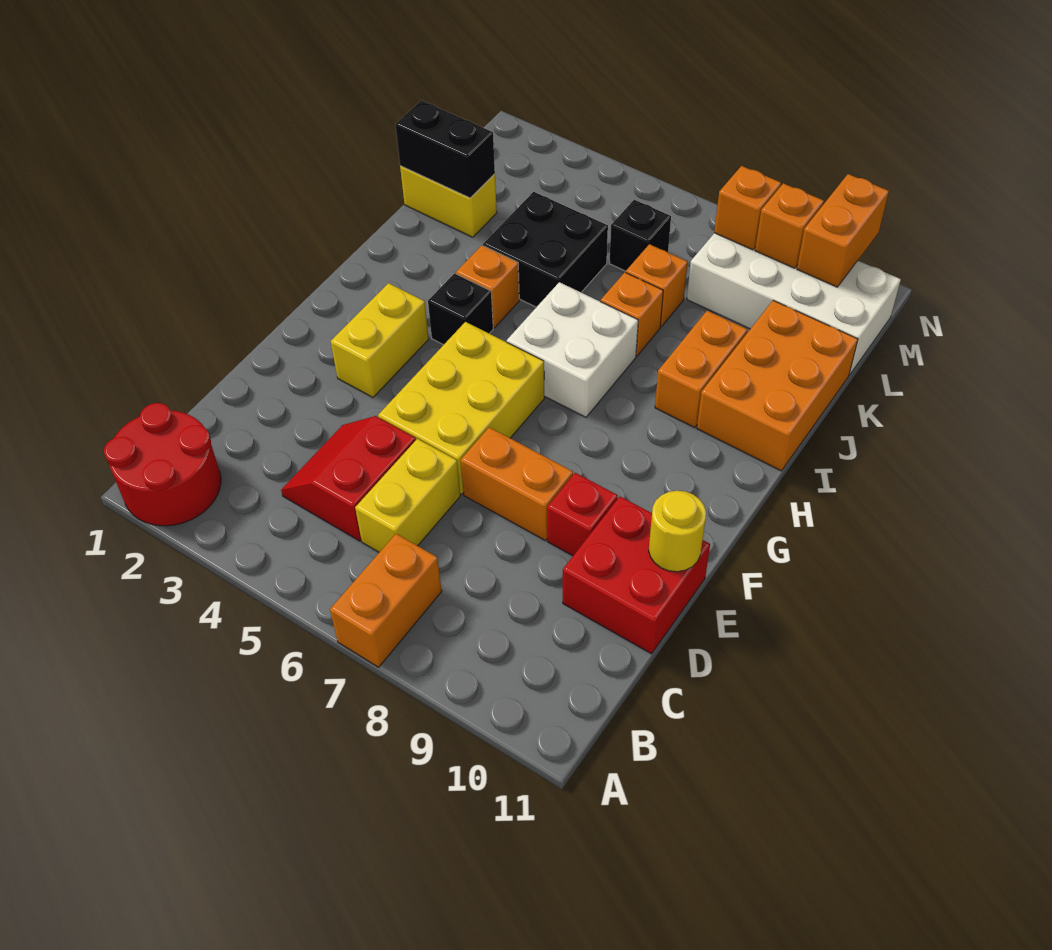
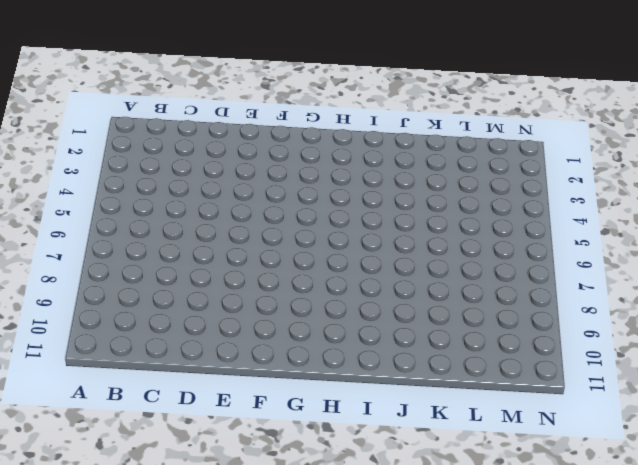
none -> red round brick A1:B2 level 1
none -> orange brick A7:B7 level 1
none -> red slope C4:D5 level 1 top 5

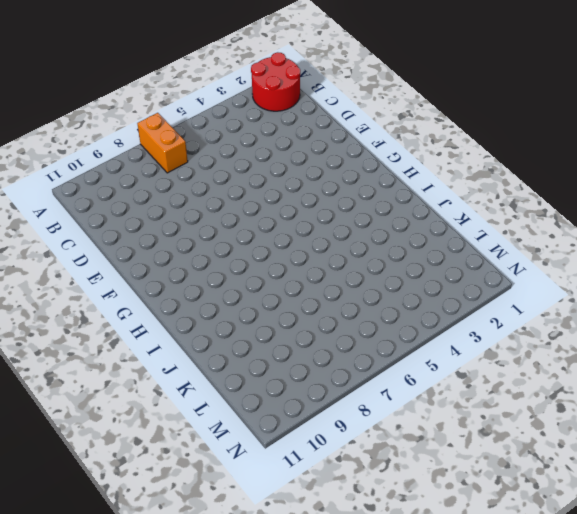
none -> red slope C4:D5 level 1 top 5
none -> yellow brick C6:D6 level 1
none -> red brick D10:E11 level 1

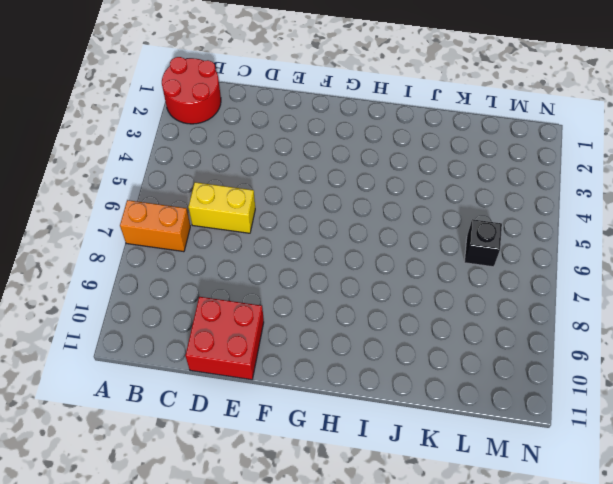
none -> red slope C4:D5 level 1 top 5
none -> yellow brick E5:G6 level 1
none -> orange brick E7:E8 level 1

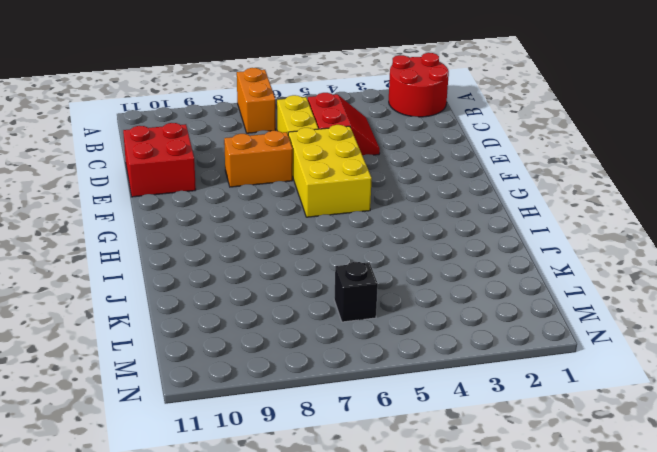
none -> red brick E9 level 1
none -> yellow brick F3:G3 level 1
none -> black brick H4 level 1

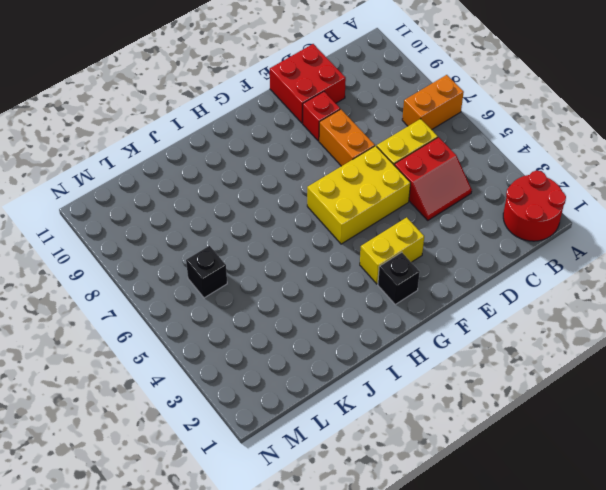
black brick G2 level 1 -> black brick H4 level 1
none -> white brick H6:I7 level 1
none -> orange brick I4 level 1
none -> orange brick I9:J9 level 1

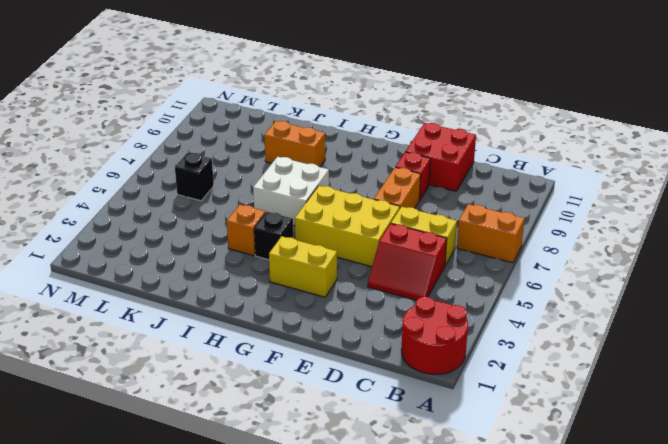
none -> orange brick I10:K11 level 1
none -> black brick J4:K5 level 1
none -> orange brick J7 level 1

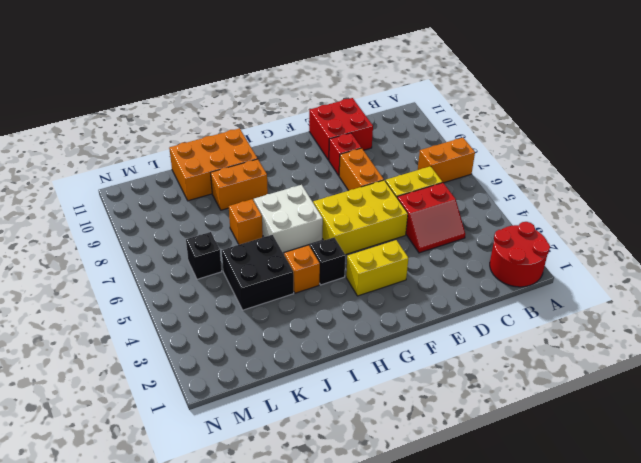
none -> yellow brick K1:K2 level 1
none -> orange brick K7 level 1
none -> white brick L8:M11 level 1

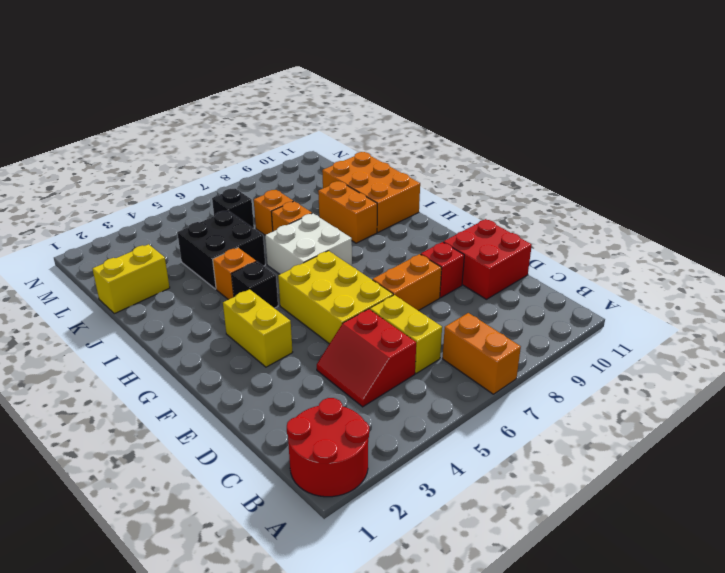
none -> white brick L8:M11 level 1
none -> yellow round brick E11 level 2
none -> black brick K1:K2 level 2

